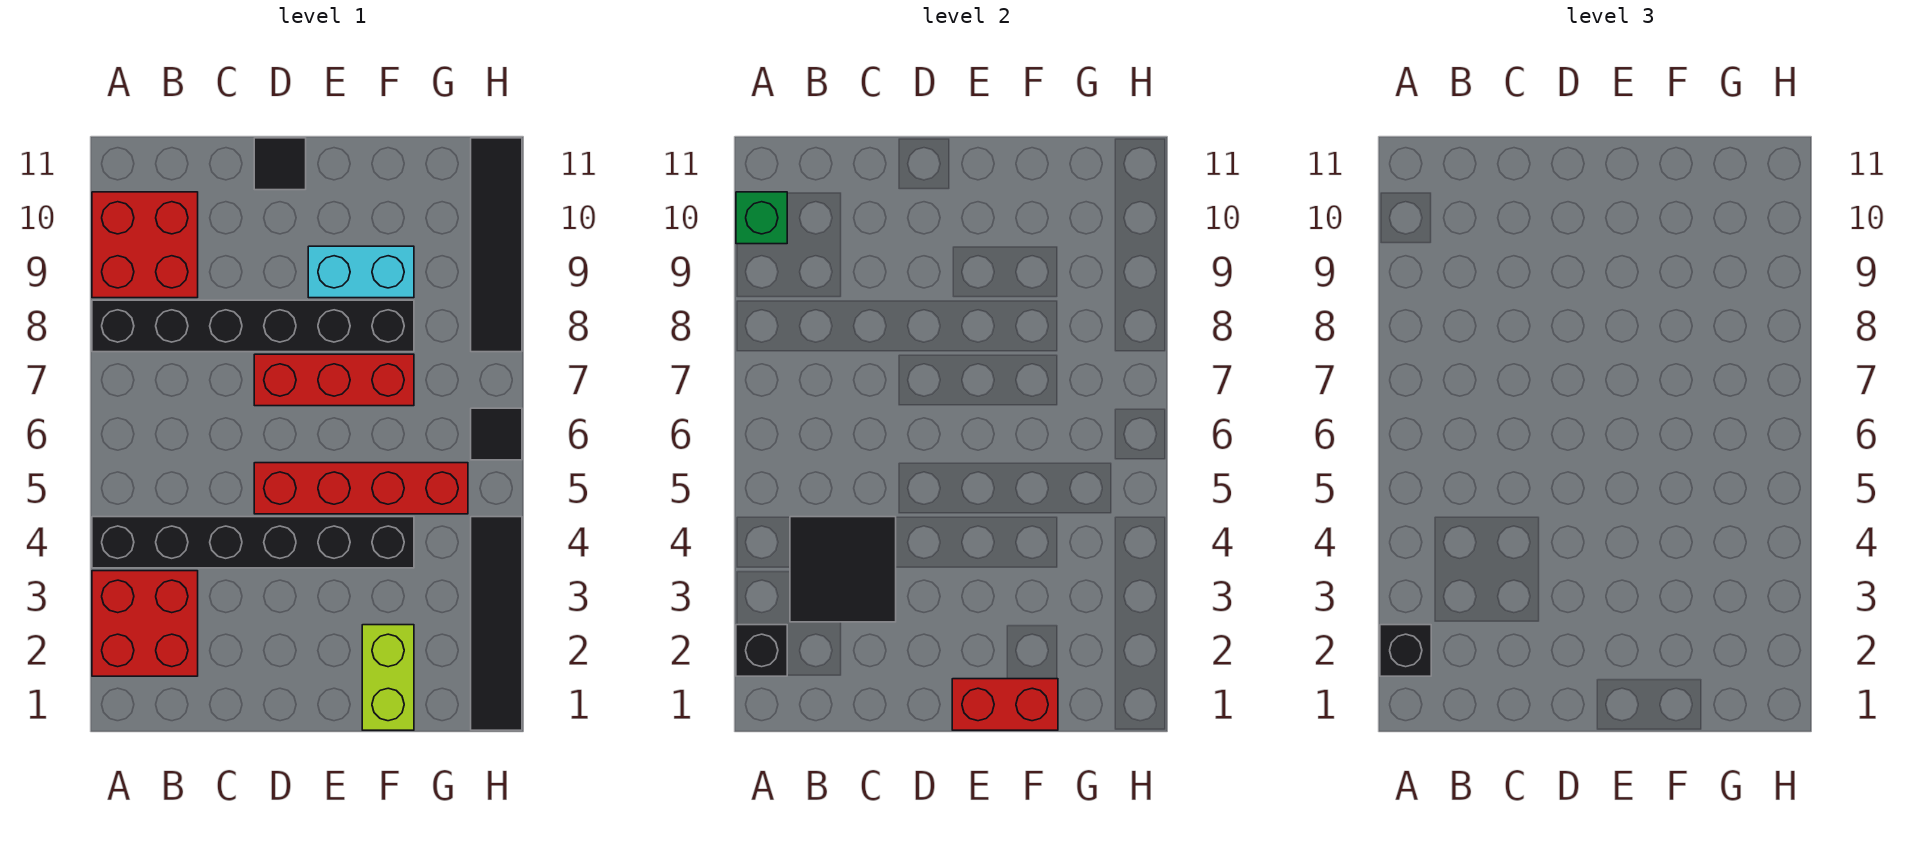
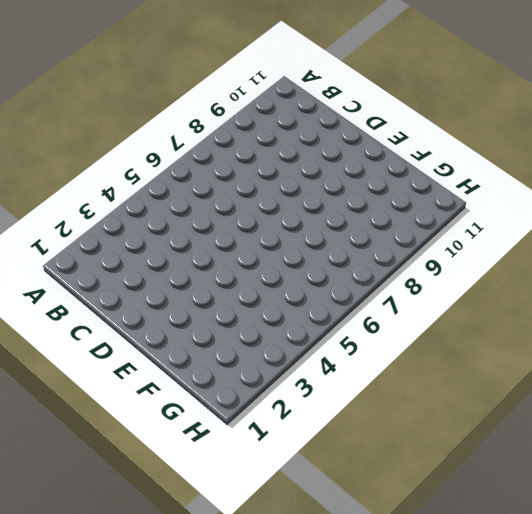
none -> red brick A2:B3 level 1
none -> black brick A4:F4 level 1
none -> black brick A8:F8 level 1

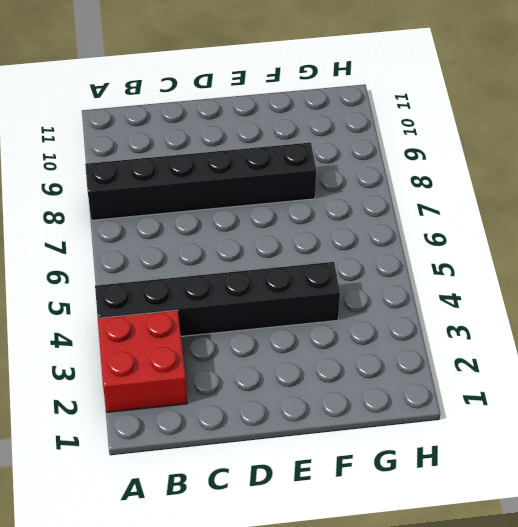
none -> red brick A9:B10 level 1
none -> red brick D5:G5 level 1
none -> red brick D7:F7 level 1

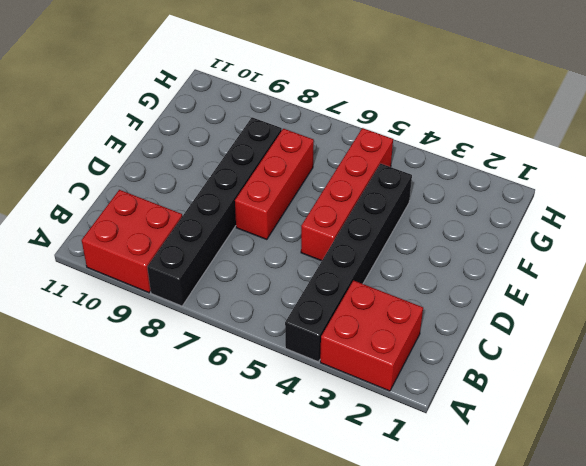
none -> black tile D11 level 1
none -> cyan brick E9:F9 level 1
none -> lime brick F1:F2 level 1

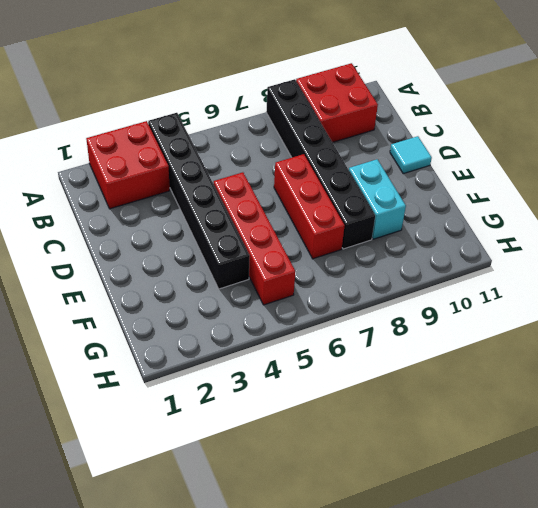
cyan tile D11 level 1 -> black tile D11 level 1
none -> lime brick F1:F2 level 1
none -> black tile H1:H4 level 1
none -> black tile H6 level 1

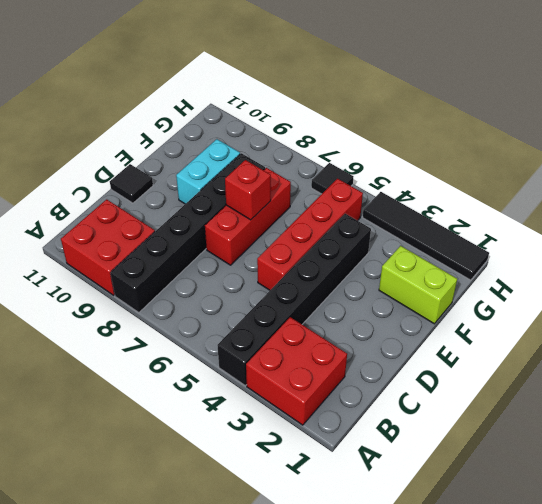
red brick E7 level 2 -> none
none -> black tile H8:H11 level 1
none -> black brick A2 level 2
none -> green brick A10 level 2

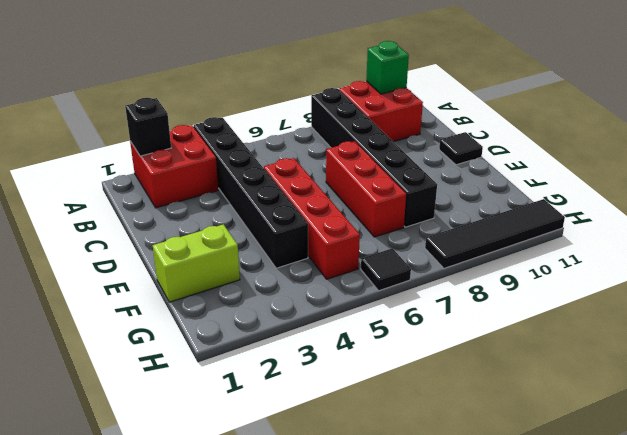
none -> cyan brick E9:F9 level 1
none -> black tile H1:H4 level 1
none -> black tile B3:C4 level 2

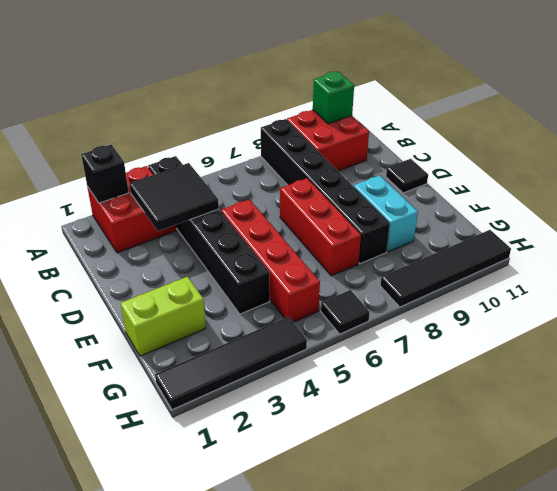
none -> red brick E1:F1 level 2
none -> black brick A2 level 3

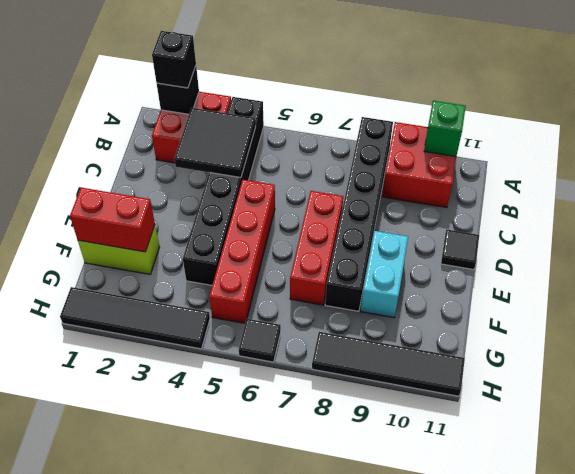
red brick F1:F2 level 2 -> red brick E1:F1 level 2

